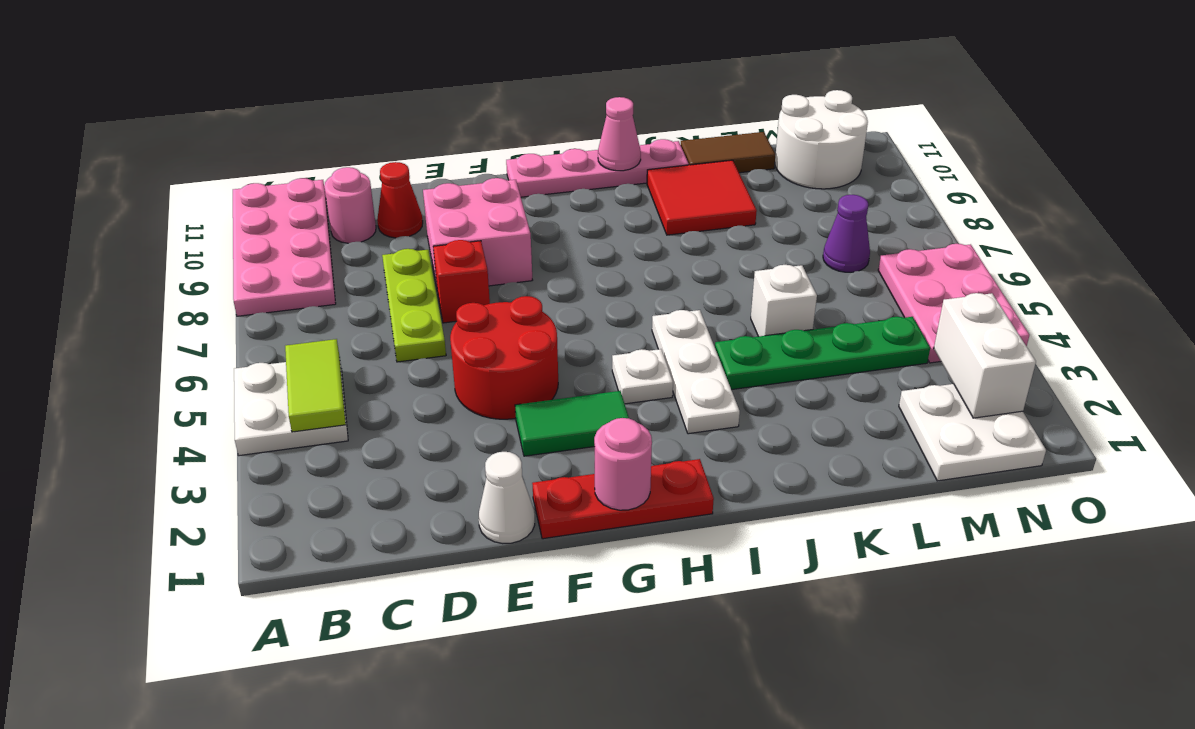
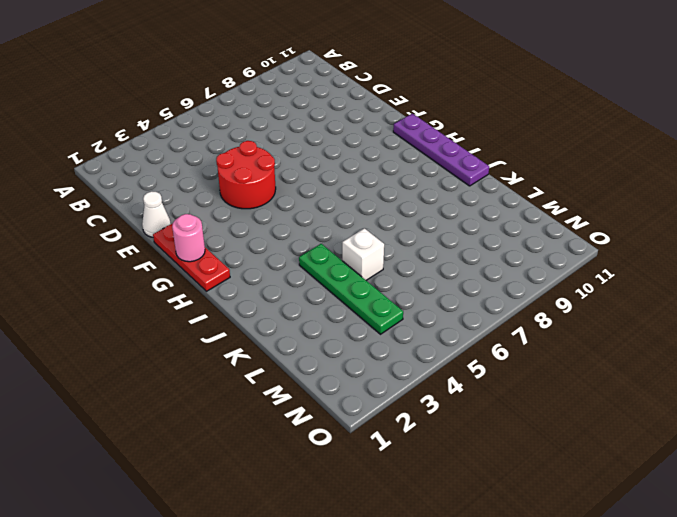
purple plate G11:J11 level 1 -> pink plate G11:J11 level 1
none -> white plate A4:B5 level 1
none -> pink plate A8:B11 level 1
none -> pink round brick C10 level 1

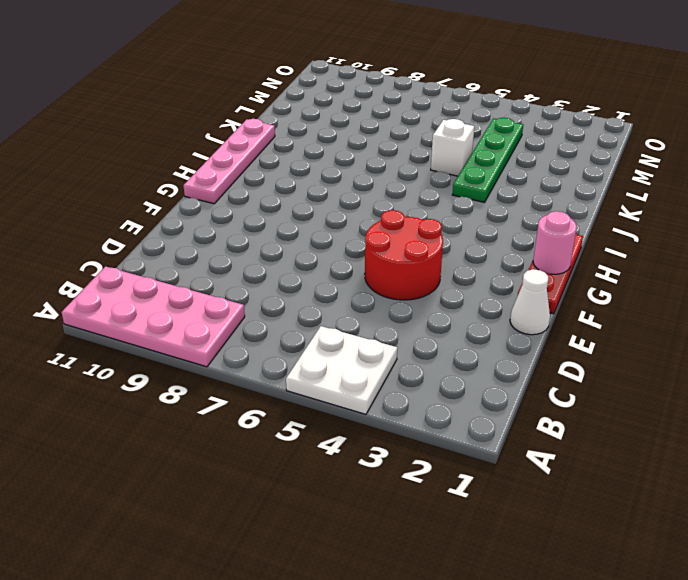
none -> pink round brick C10 level 1
none -> lime plate D6:D8 level 1
none -> red cone D10 level 1

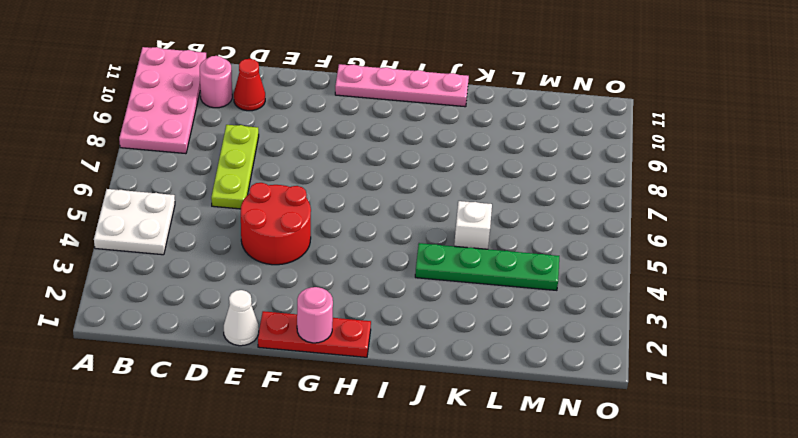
none -> red brick E7 level 1
none -> pink brick E8:F9 level 1
none -> green tile F3:G3 level 1

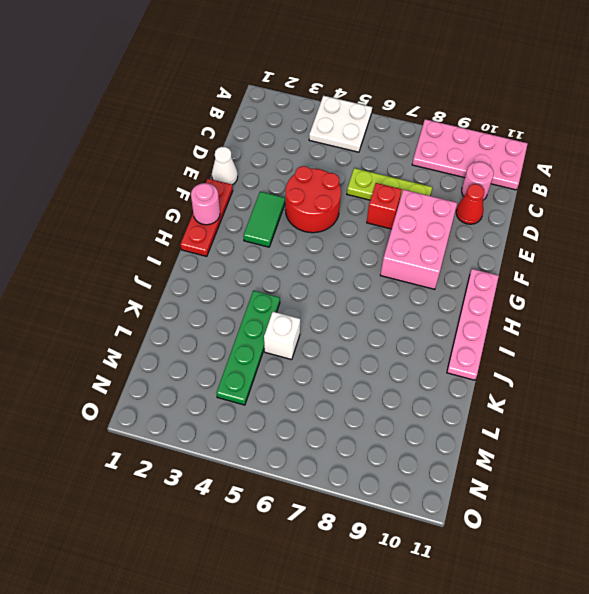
pink brick E8:G9 level 1 -> pink brick E8:F9 level 1
none -> white plate H4 level 1
none -> white plate I3:I5 level 1
none -> red tile J9:K10 level 1

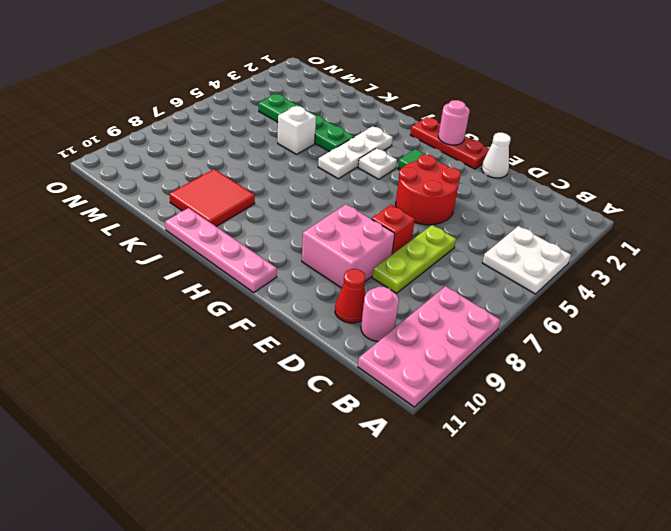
none -> brown tile K11:L11 level 1
none -> white plate M1:N2 level 1
none -> purple cone M7 level 1

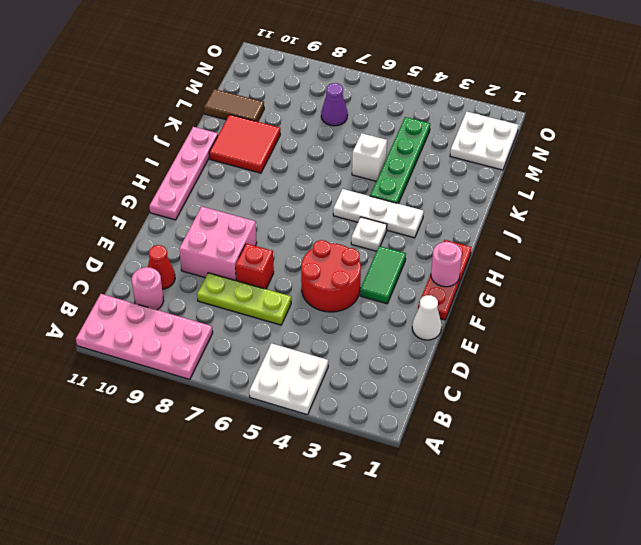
brown tile L10:L11 level 1 -> brown tile K11:L11 level 1
none -> white round brick M10:N11 level 1
none -> pink plate N4:O6 level 1
none -> lime tile B4:B5 level 2

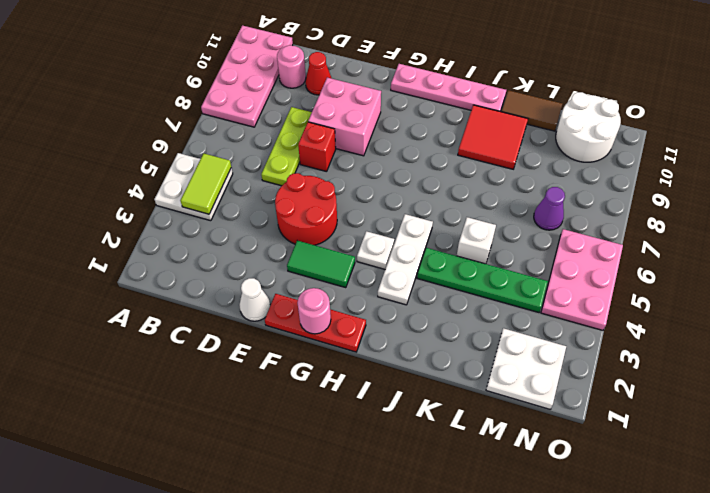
none -> pink cone I11 level 2
none -> white brick N2:N3 level 2

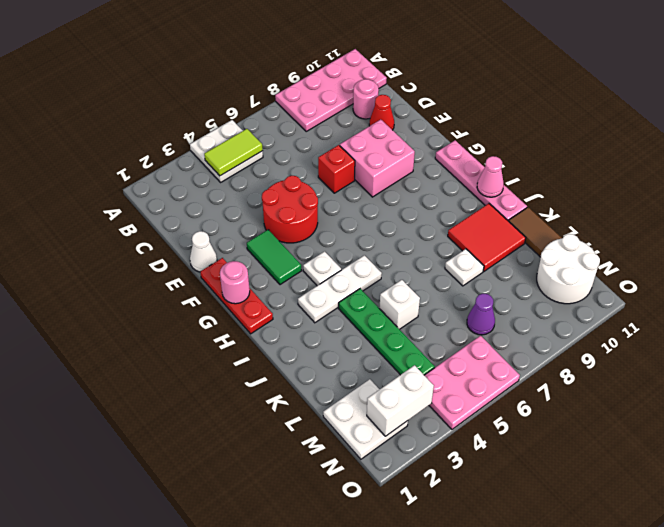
white plate K8 level 1 -> none
none -> lime plate D6:D8 level 1

